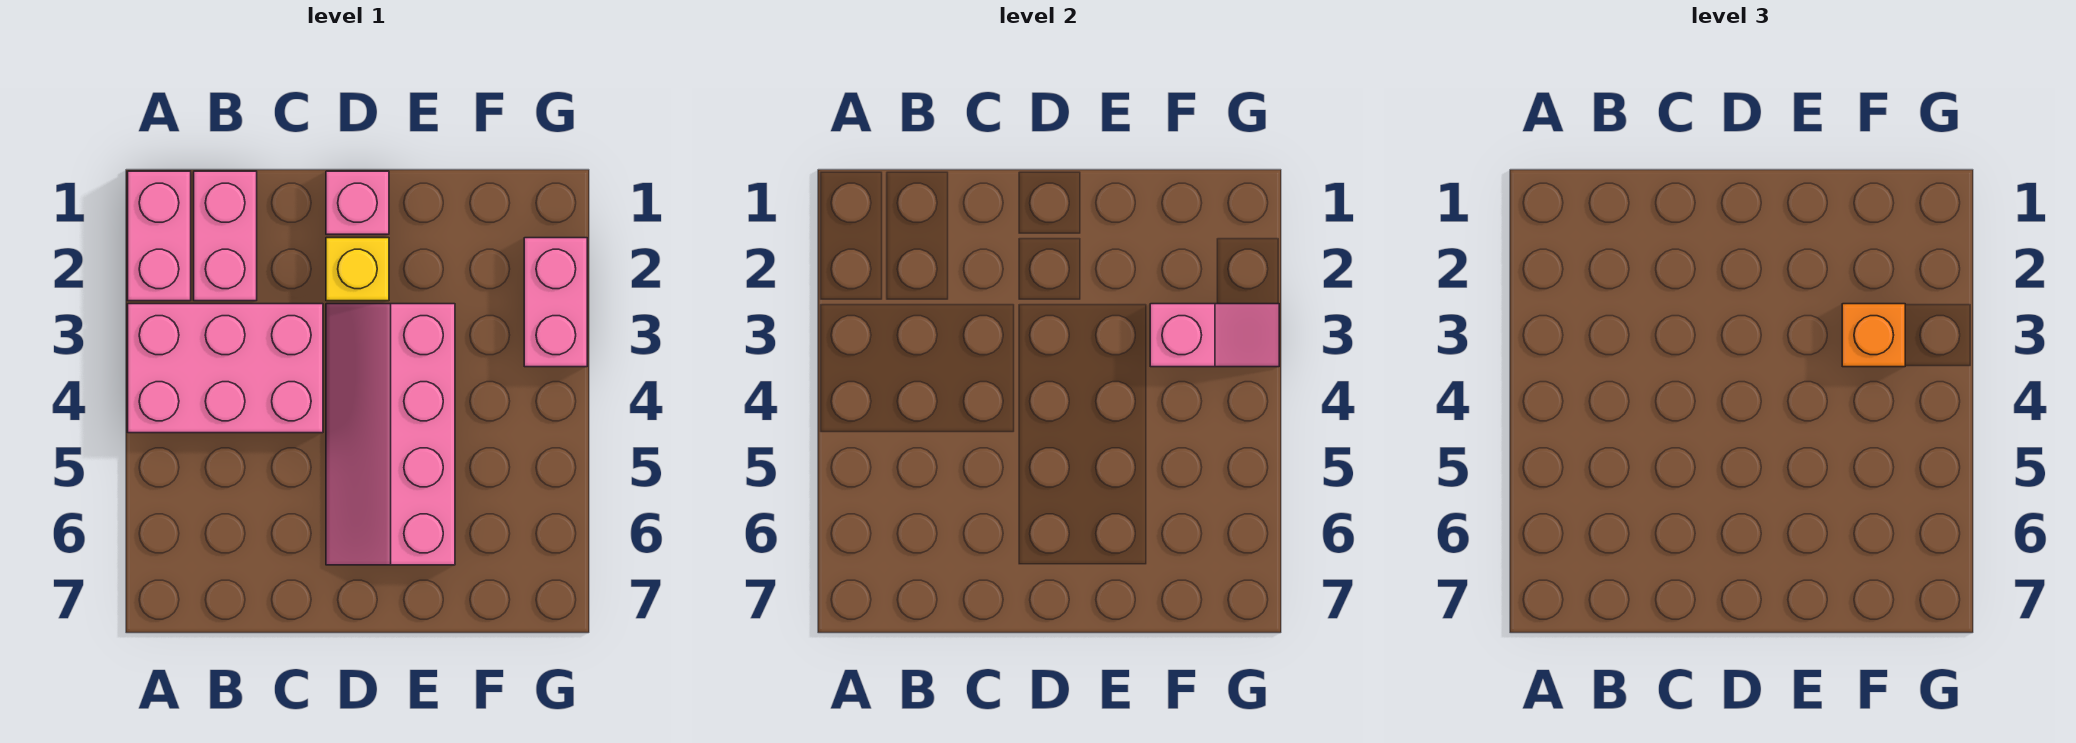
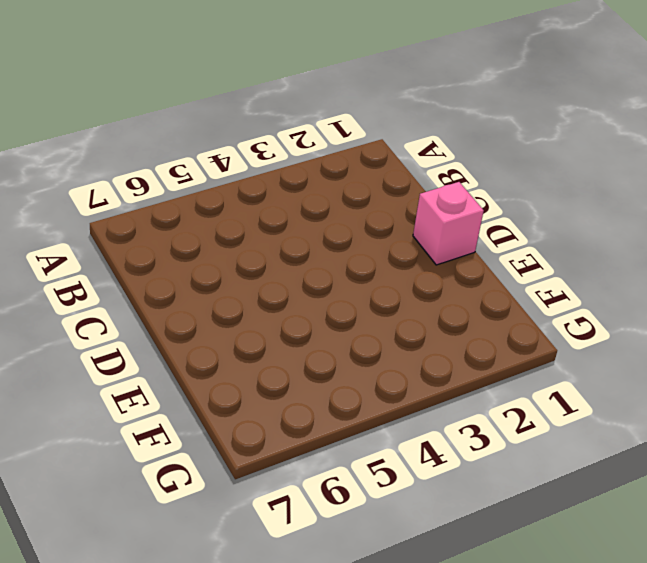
none -> pink brick A1:A2 level 1
none -> pink brick A3:C4 level 1

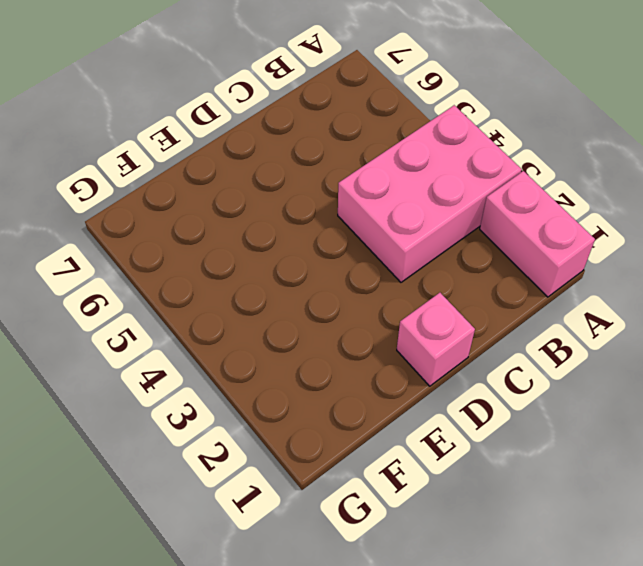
none -> pink brick B1:B2 level 1
none -> yellow brick D2 level 1

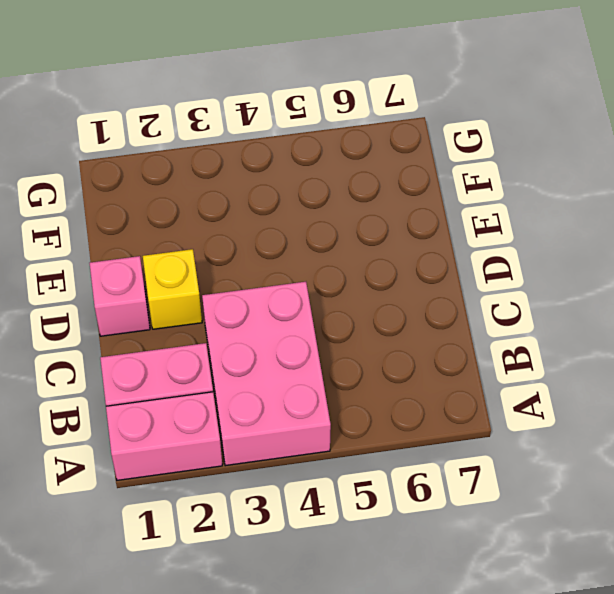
none -> pink slope D3:E6 level 1 top E
none -> pink brick G2:G3 level 1

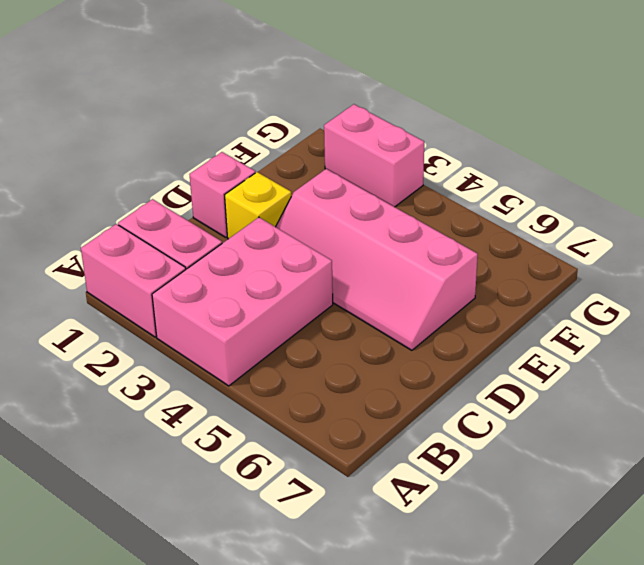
none -> pink slope F3:G3 level 2 top F
none -> orange brick F3 level 3

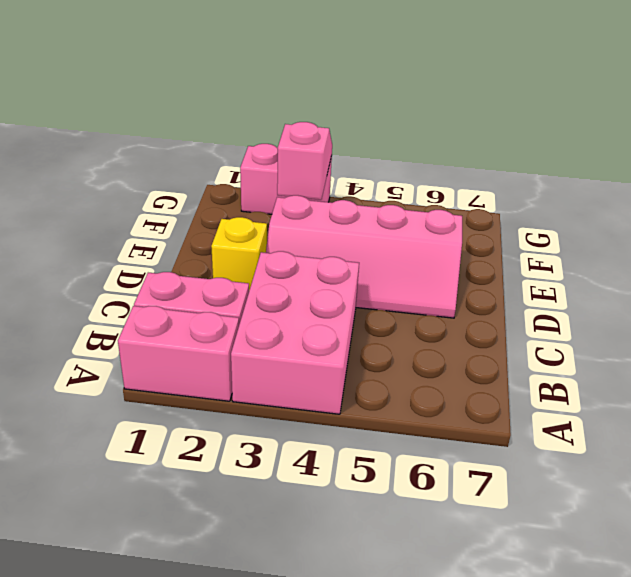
none -> pink brick D1 level 1
none -> orange brick F3 level 3

